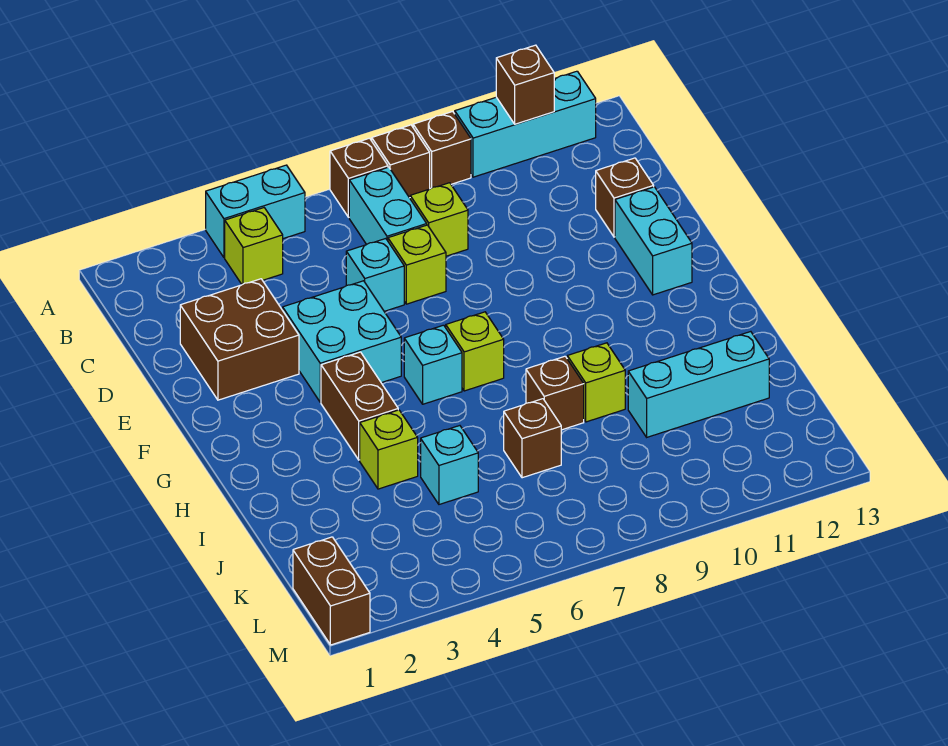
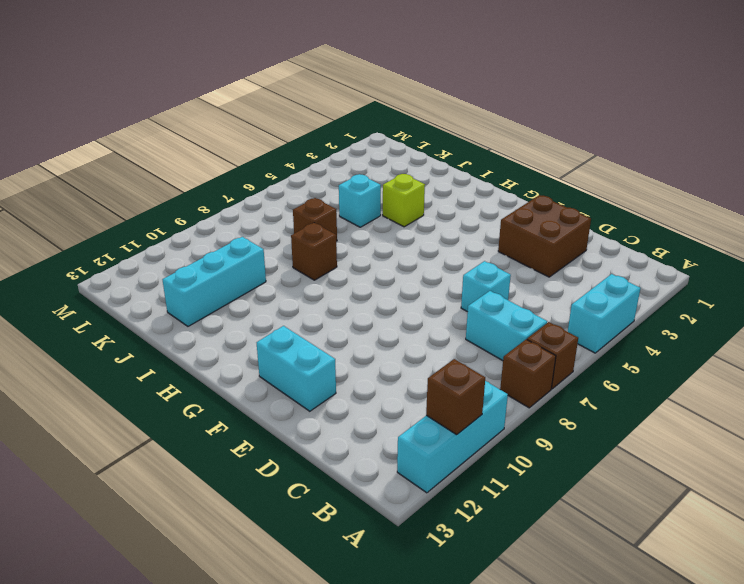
none -> brown brick A9 level 1
none -> lime brick B4 level 1
none -> lime brick C8 level 1

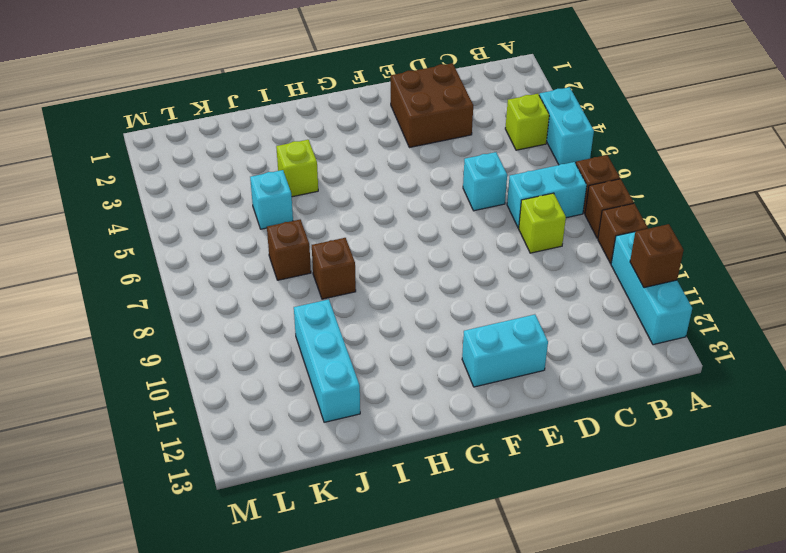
none -> lime brick D7 level 1
none -> brown brick D12 level 1
none -> cyan brick E4:F5 level 1

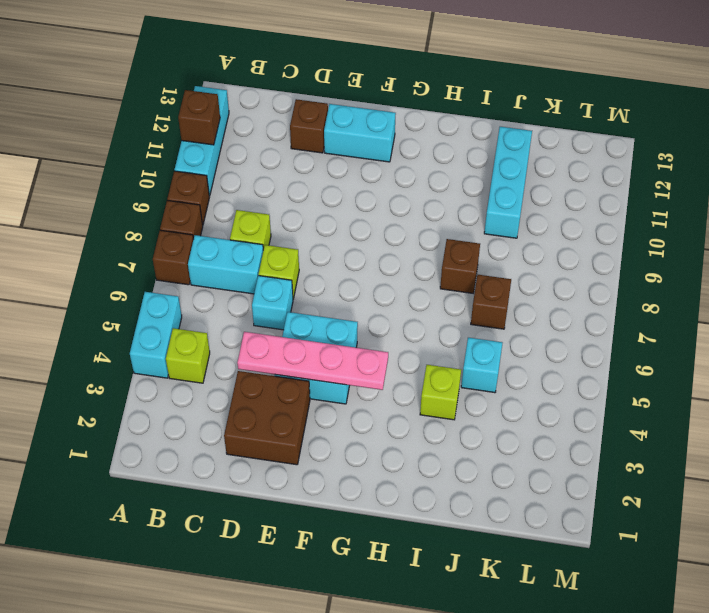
pink plate D4:G4 level 2 -> none
none -> brown brick G4:H4 level 1
none -> cyan brick G6 level 1
none -> lime brick G7 level 1

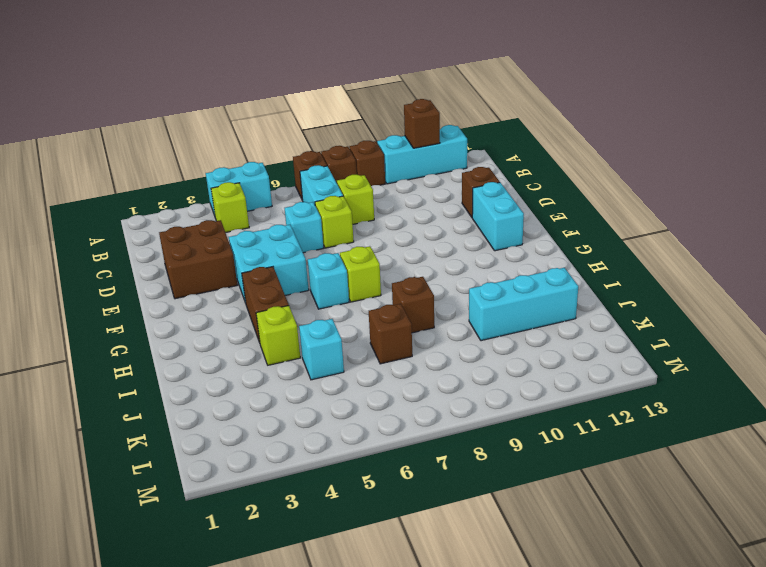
none -> lime brick I9 level 1
none -> brown brick L1:M1 level 1

